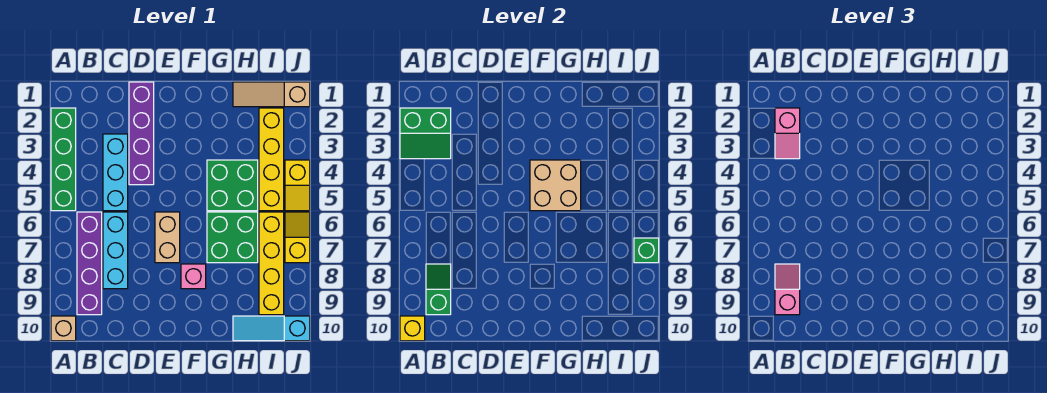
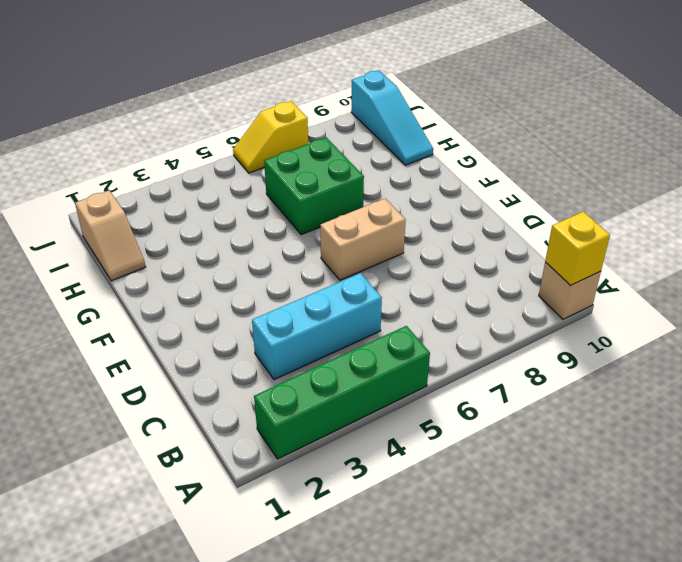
tan slope H1:I1 level 1 top I -> tan slope H1:J1 level 1 top J
none -> purple brick B6:B9 level 1
none -> cyan brick C6:C8 level 1
none -> purple brick D1:D4 level 1

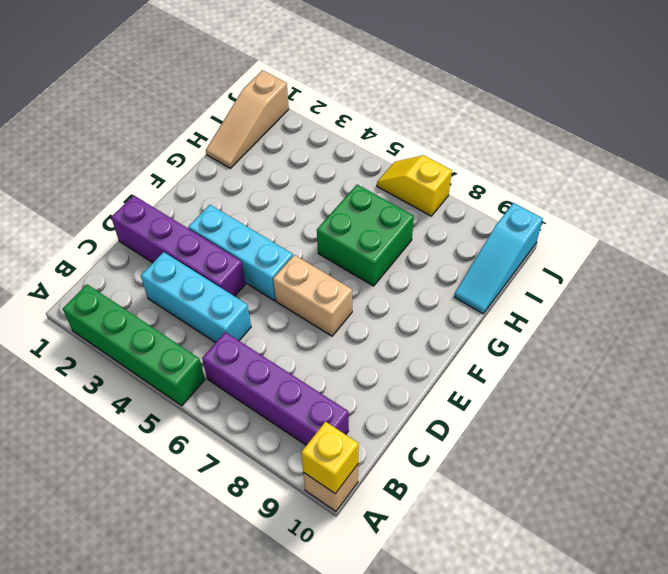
cyan brick E3:E5 level 1 -> cyan brick C6:C8 level 1
none -> pink brick F8 level 1
none -> green brick G4:H5 level 1
none -> yellow brick I2:I5 level 1

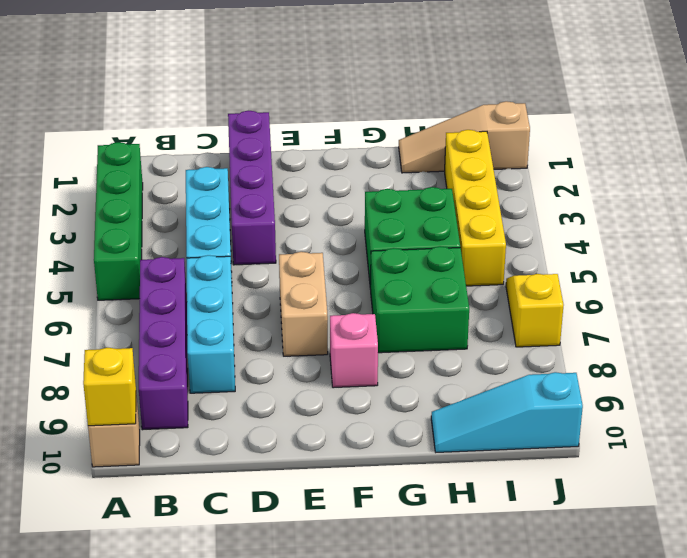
none -> yellow brick I6:I9 level 1
none -> yellow slope J4:J5 level 1 top 4
none -> green slope A2:B3 level 2 top 2

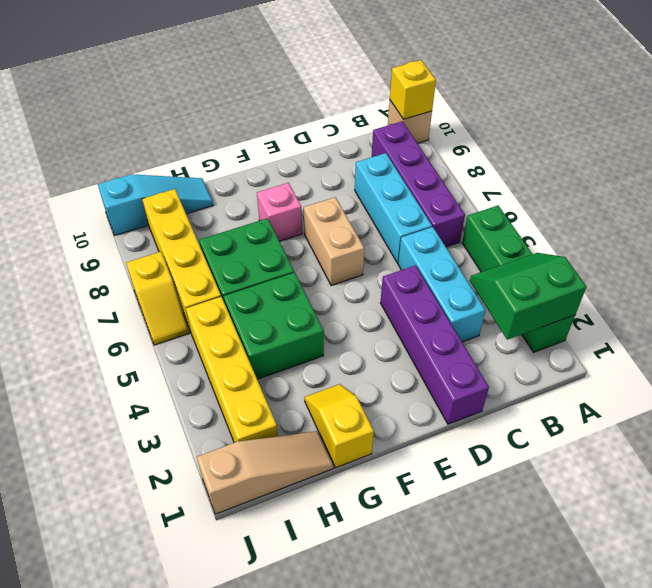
yellow slope G1:G2 level 1 top 1 -> yellow slope J4:J5 level 1 top 4
none -> green slope B8:B9 level 2 top 9
none -> tan brick F4:G5 level 2
none -> green brick J7 level 2

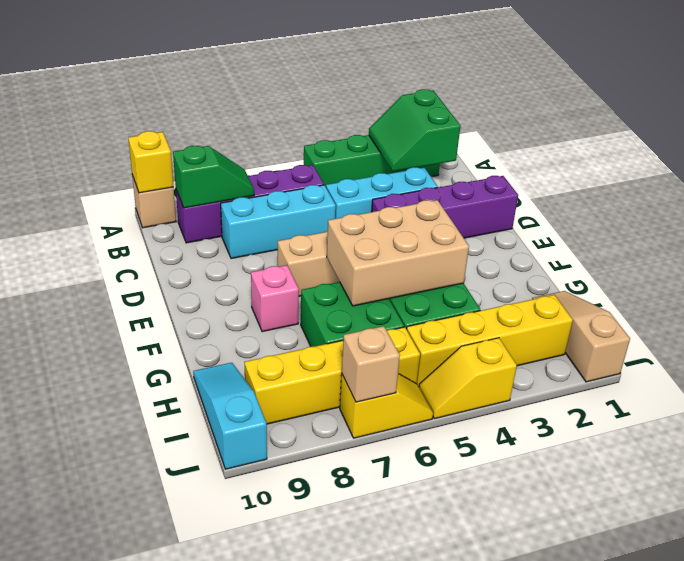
tan brick F4:G6 level 2 -> tan brick F4:G5 level 2
tan brick J7 level 2 -> green brick J7 level 2
none -> pink slope B2:B3 level 3 top 2
none -> pink slope B8:B9 level 3 top 9

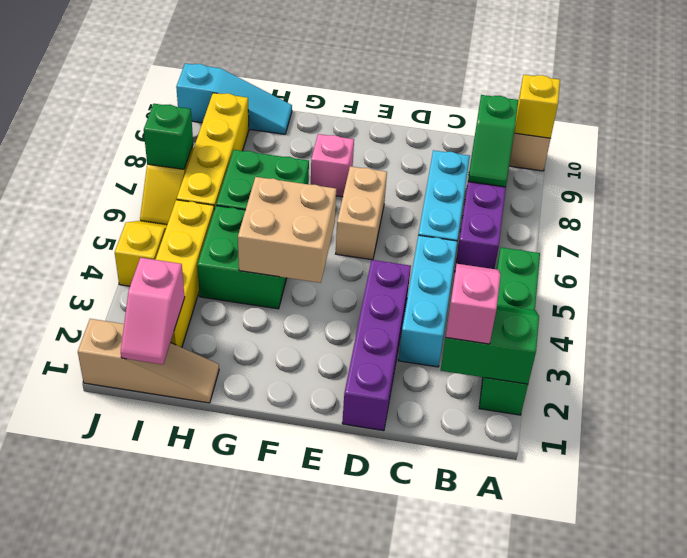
pink slope I1:I2 level 2 top 2 -> pink slope B8:B9 level 3 top 9

